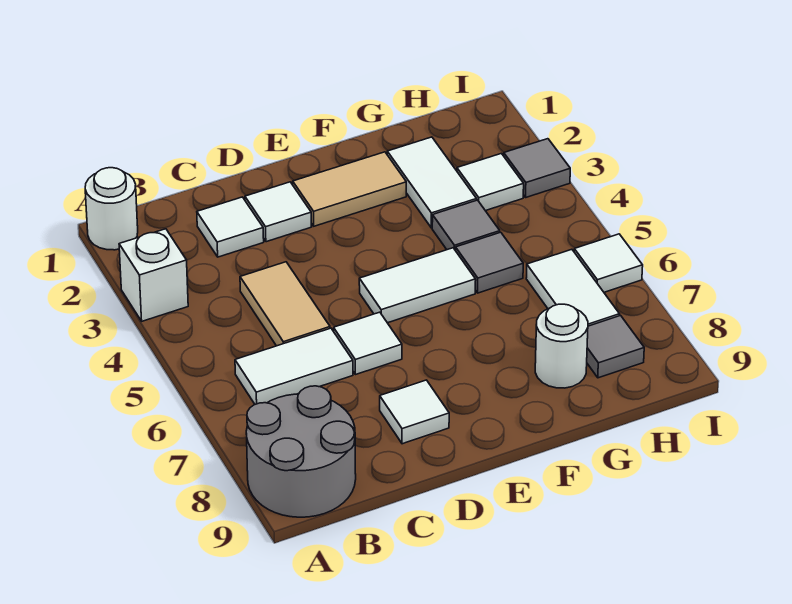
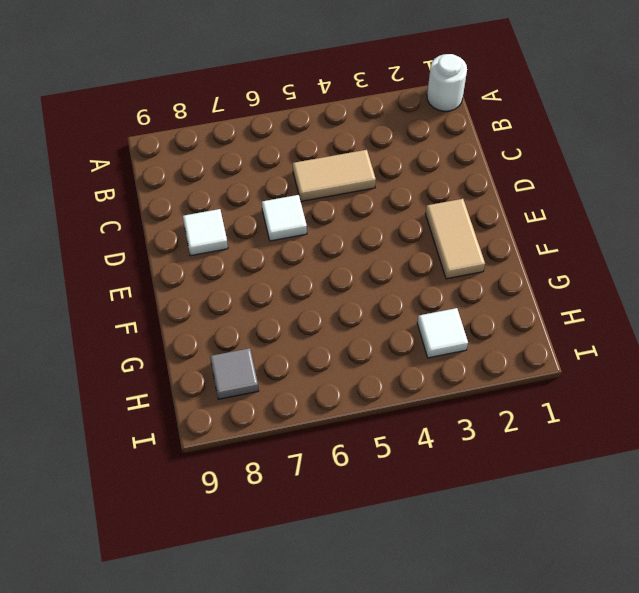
none -> white brick A3 level 1
none -> grey round brick A8:B9 level 1
none -> white tile B6:C6 level 1

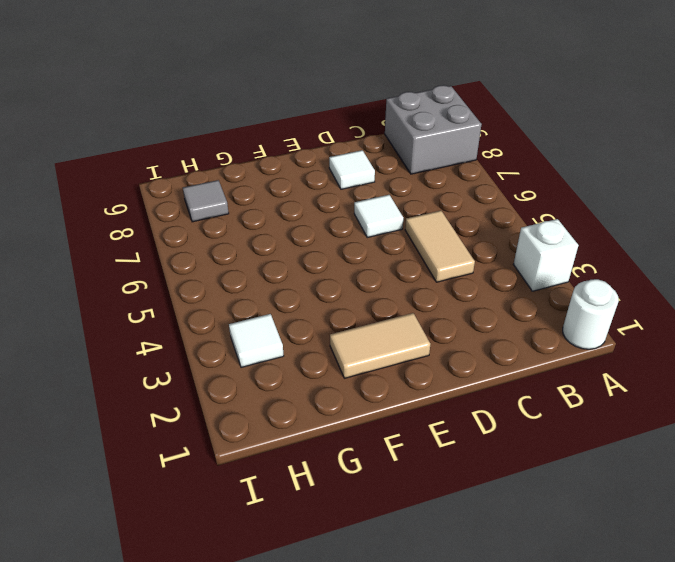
grey brick A8:B9 level 1 -> grey round brick A8:B9 level 1
none -> white tile B6:C6 level 1
none -> white tile C2 level 1
none -> white tile D2 level 1

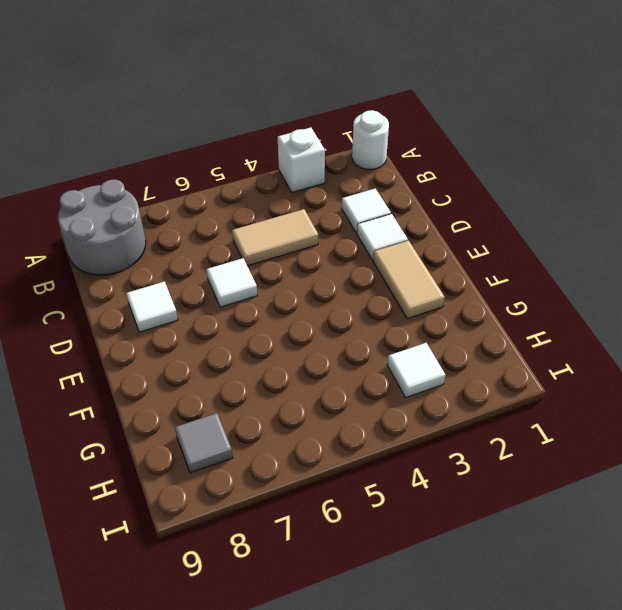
none -> white tile B6:C6 level 1
none -> white tile E5:F5 level 1
none -> white tile G2:G3 level 1

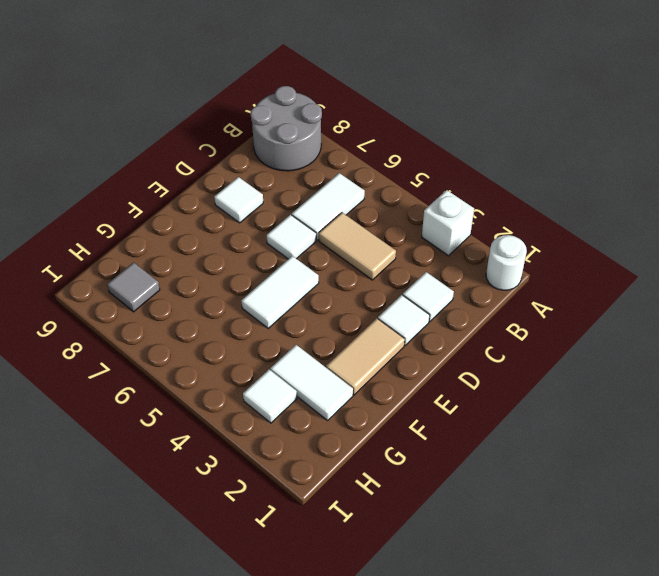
none -> grey tile G4 level 1
none -> grey tile G5 level 1
none -> white round brick G8 level 1

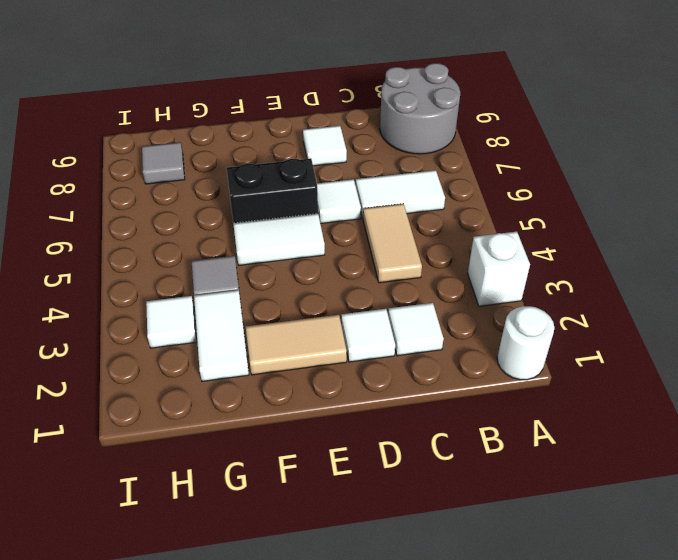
black brick E6:F6 level 1 -> none
none -> grey tile G5 level 1
none -> white round brick G8 level 1
none -> white tile H6:H7 level 1

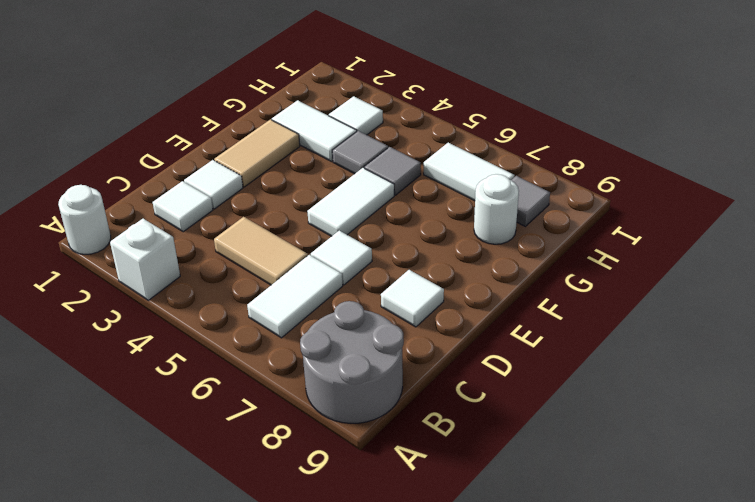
none -> grey tile I3 level 1
none -> white tile I6 level 1

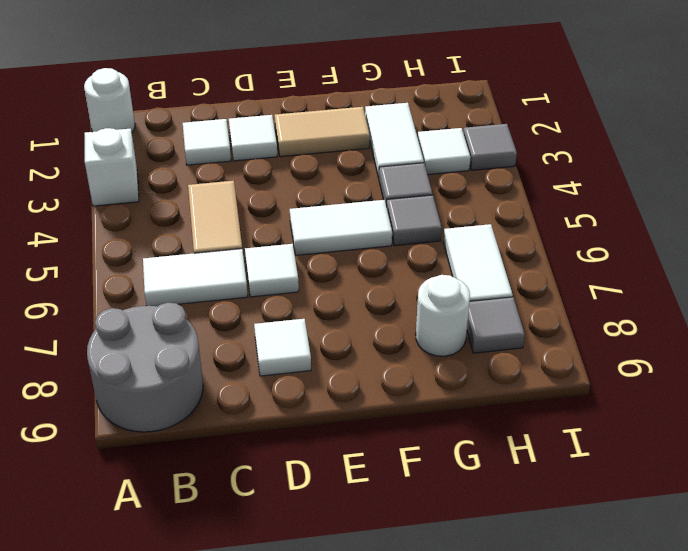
none -> white tile I6 level 1

